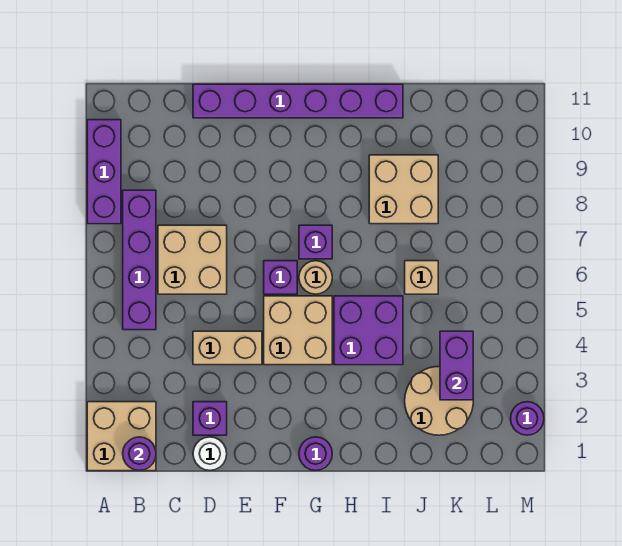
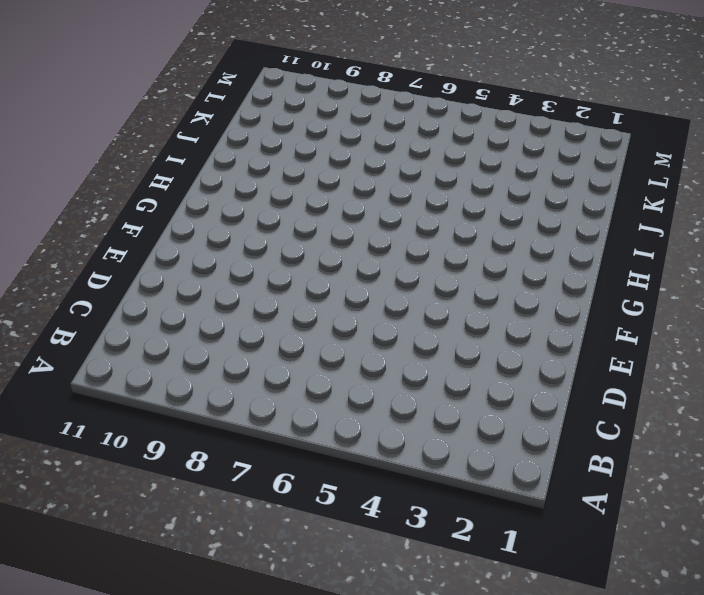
none -> tan brick A1:B2 level 1
none -> purple brick A8:A10 level 1
none -> purple brick B5:B8 level 1

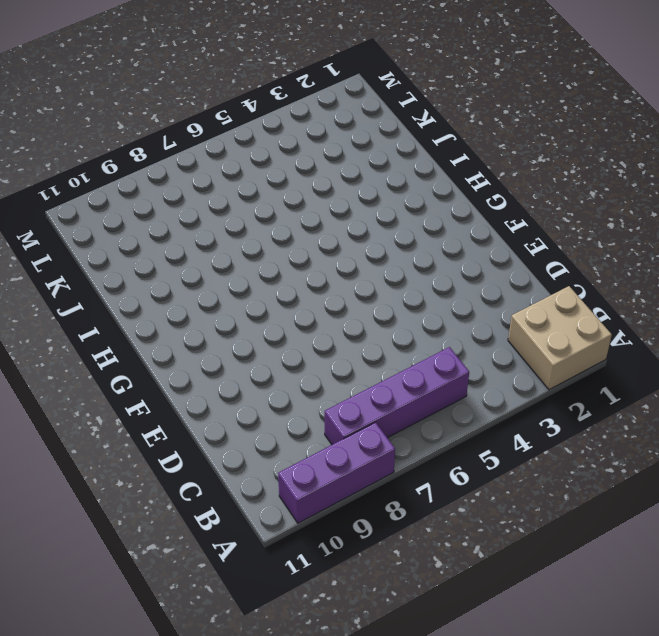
none -> tan brick C6:D7 level 1
none -> white round brick D1 level 1
none -> purple brick D2 level 1

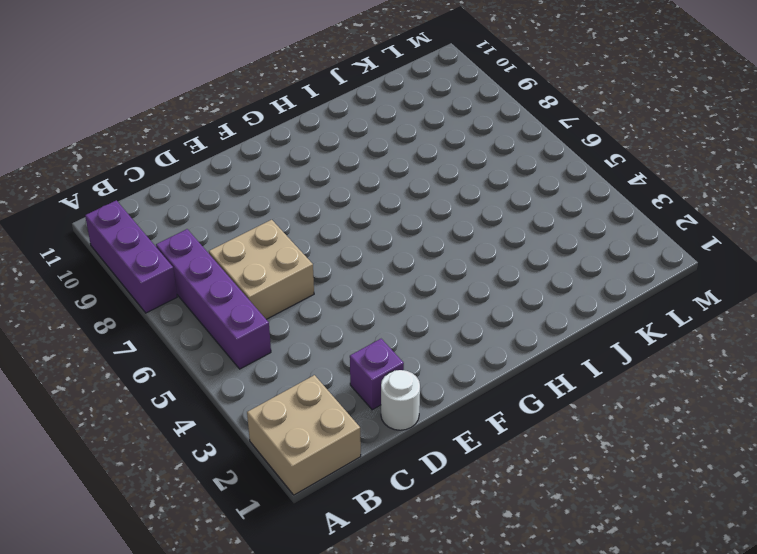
none -> tan brick D4:E4 level 1
none -> purple brick D11:I11 level 1
none -> tan brick F4:G5 level 1

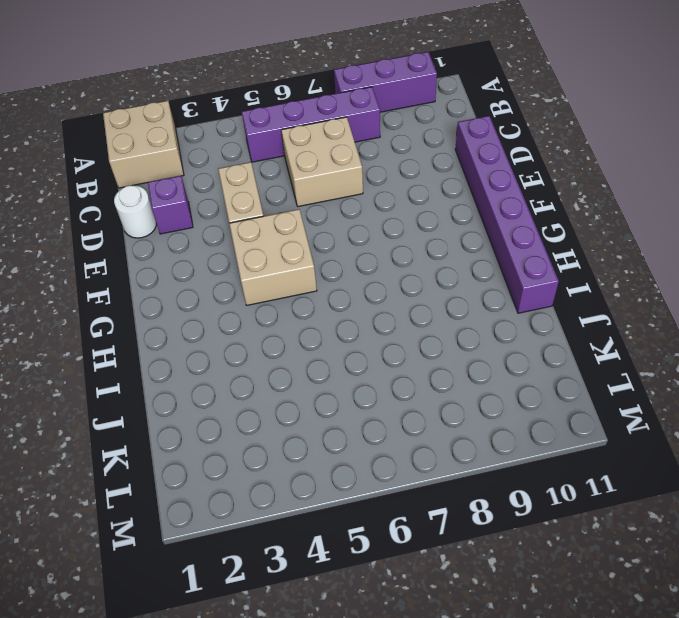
none -> purple brick F6 level 1
none -> purple round brick G1 level 1
none -> tan round brick G6 level 1

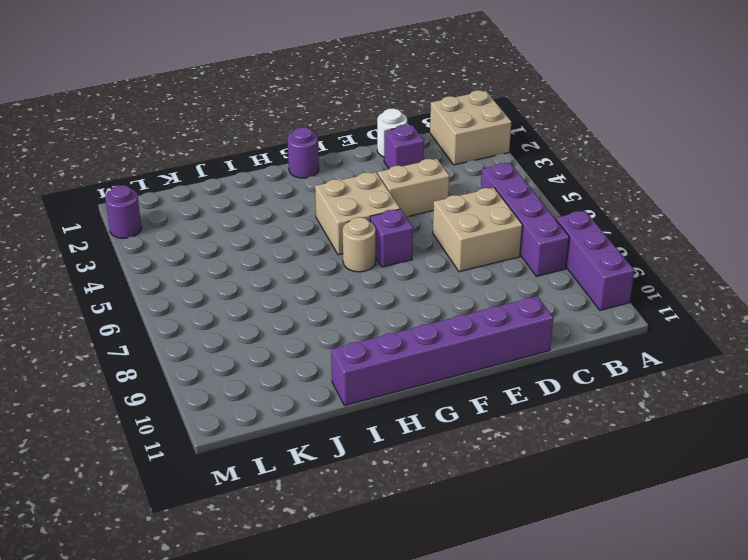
none -> purple brick G7 level 1
none -> purple brick H4:I5 level 1
none -> tan brick I8:J9 level 1

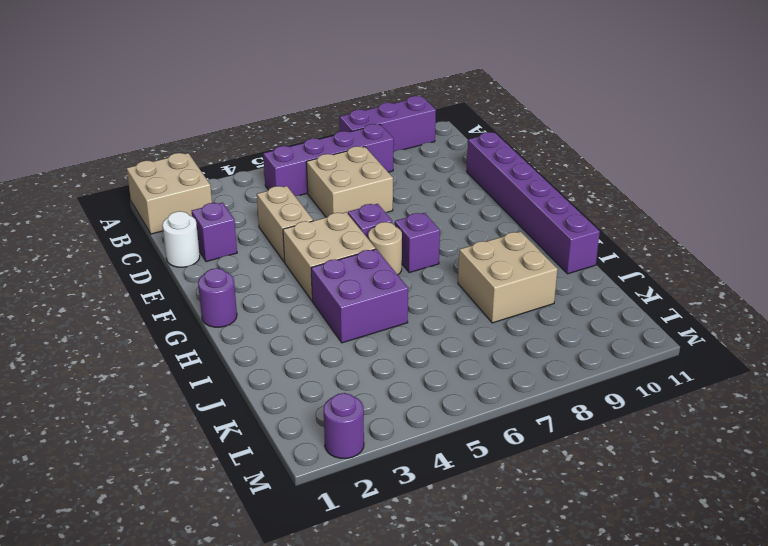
none -> tan round brick J2:K3 level 1
none -> tan brick J6 level 1
none -> purple round brick B1 level 2

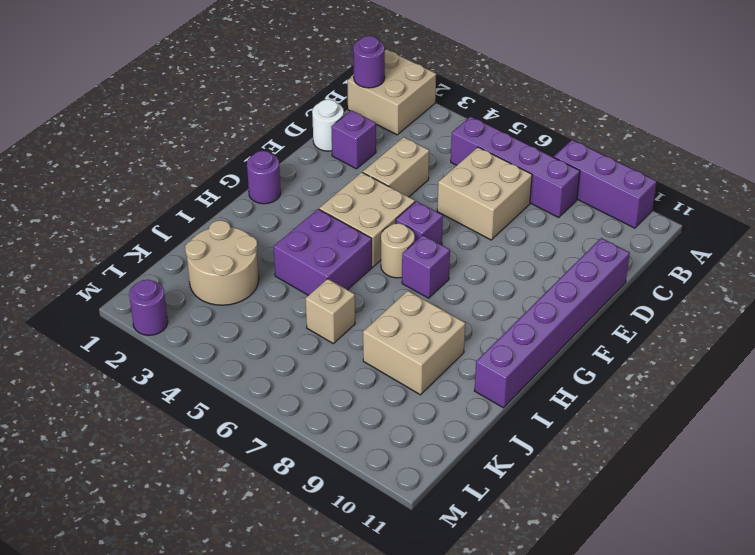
none -> purple brick K3:K4 level 2

